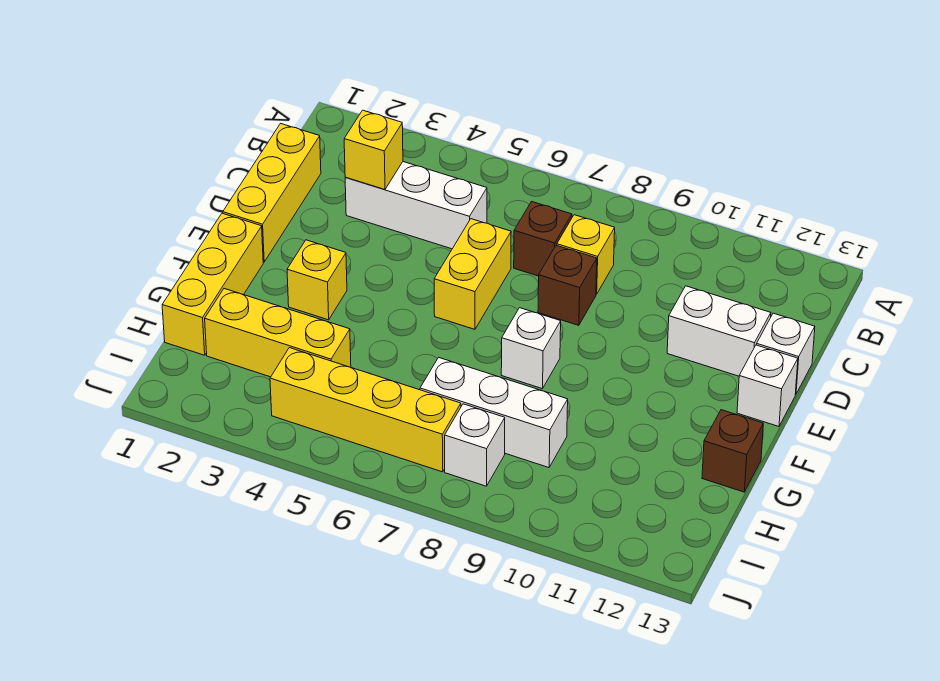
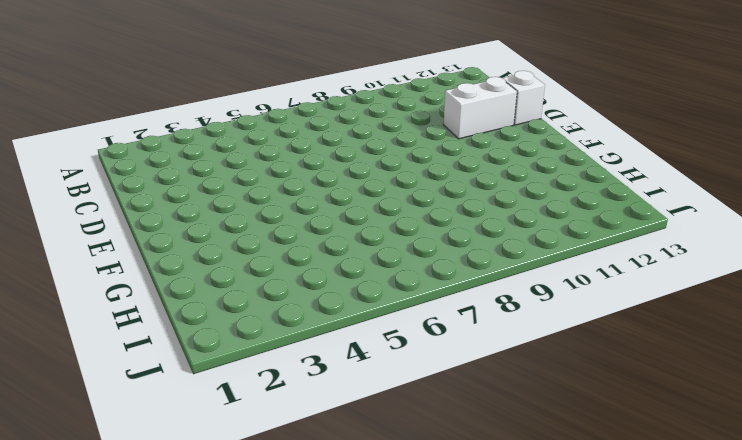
none -> yellow brick C1:E1 level 1
none -> white brick C3:C5 level 1
none -> brown brick C7 level 1

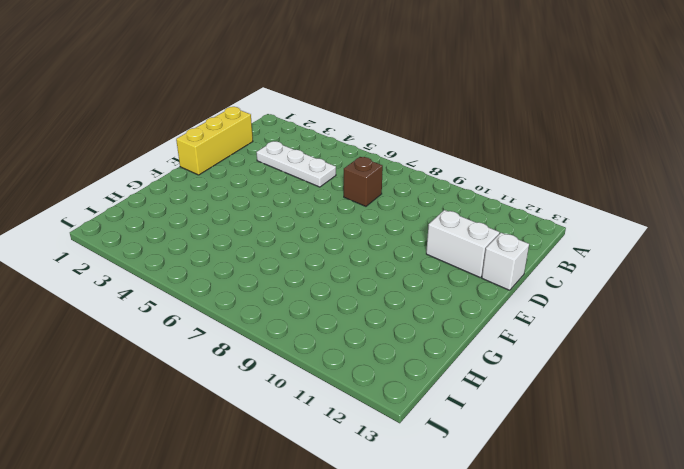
white plate C3:C5 level 1 -> white brick C3:C5 level 1
none -> yellow brick C8 level 1
none -> yellow brick D6:E6 level 1
none -> brown brick D8 level 1

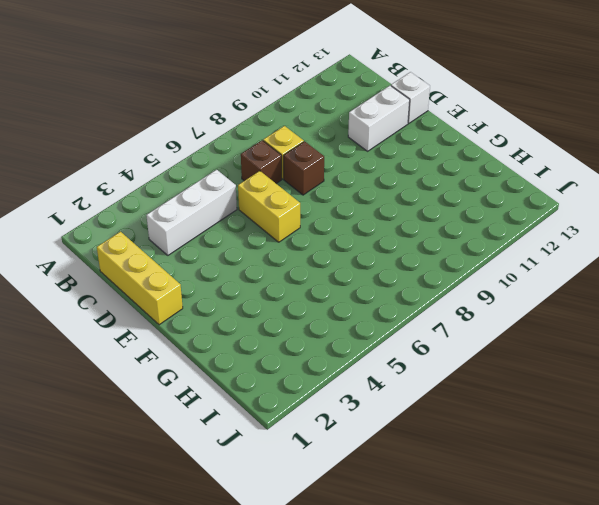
none -> white brick E13 level 1
none -> yellow brick F1:H1 level 1
none -> yellow brick F3 level 1

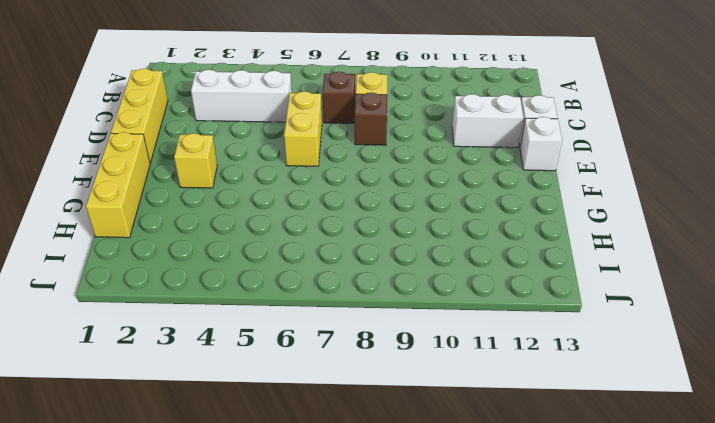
none -> white brick F8 level 1
none -> brown brick G13 level 1
none -> yellow brick H2:H4 level 1

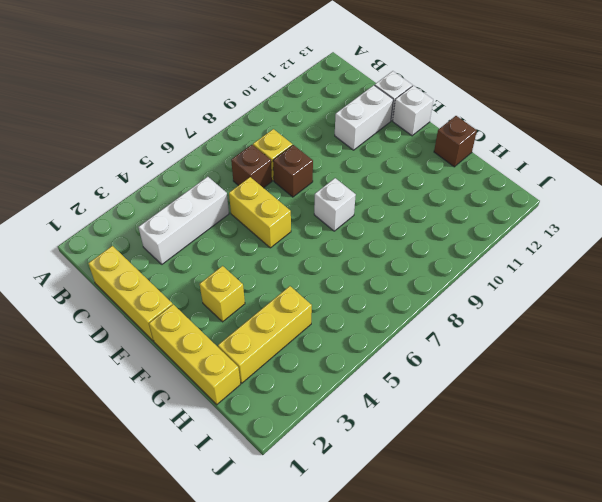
none -> white brick H7:H9 level 1
none -> yellow brick I4:I7 level 1
none -> white brick I8 level 1

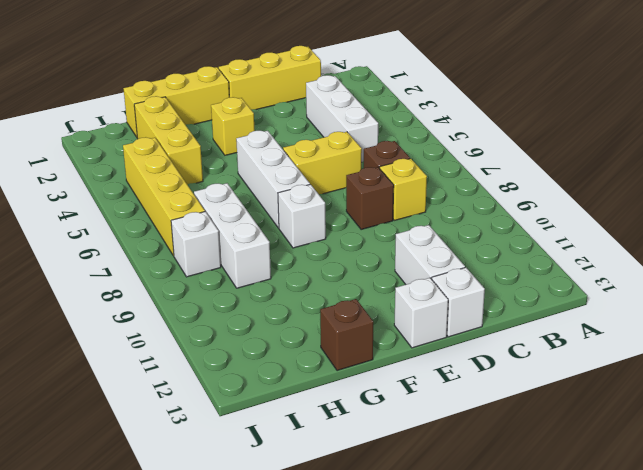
white brick F5:F7 level 1 -> none
none -> yellow brick C3 level 2

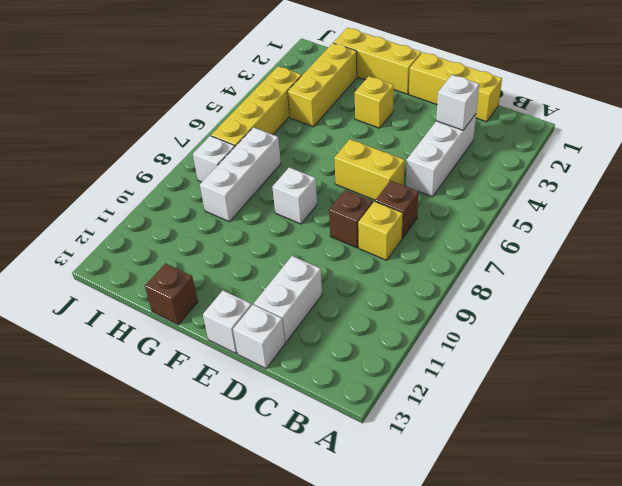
white brick C3 level 2 -> yellow brick C3 level 2

